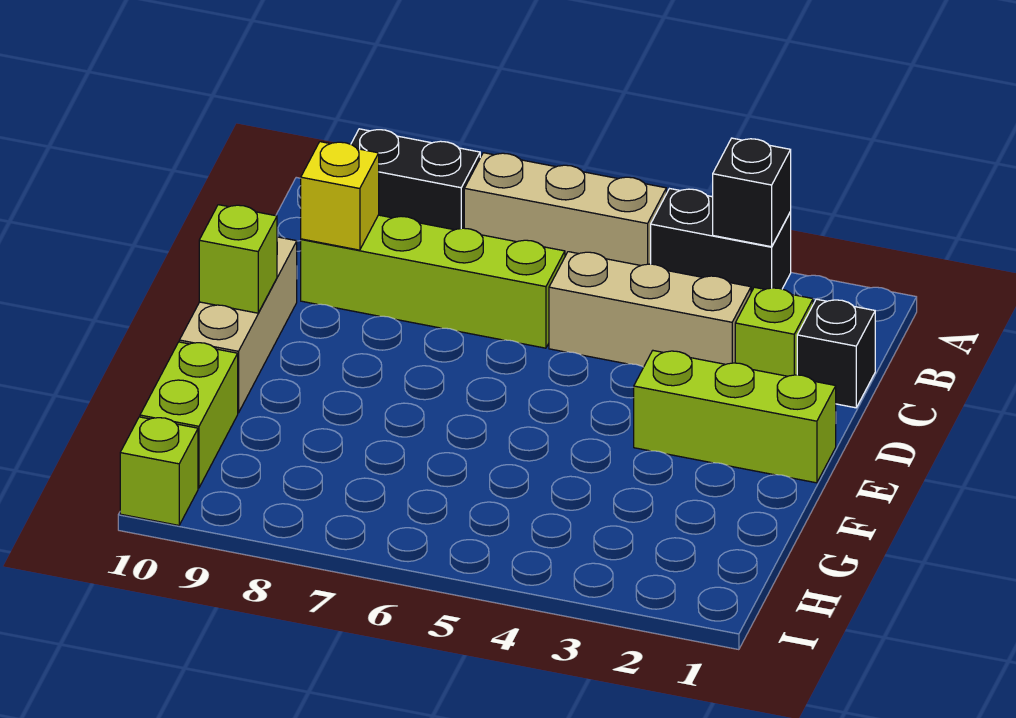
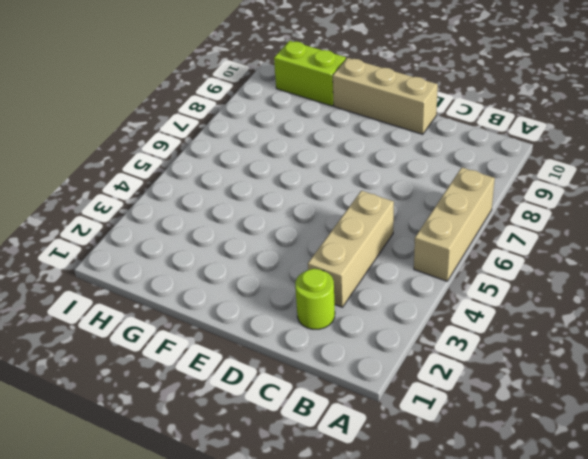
lime round brick C2 level 1 -> lime brick C2 level 1
none -> black brick A3:A4 level 1
none -> black brick A8:A9 level 1
none -> black brick C1 level 1

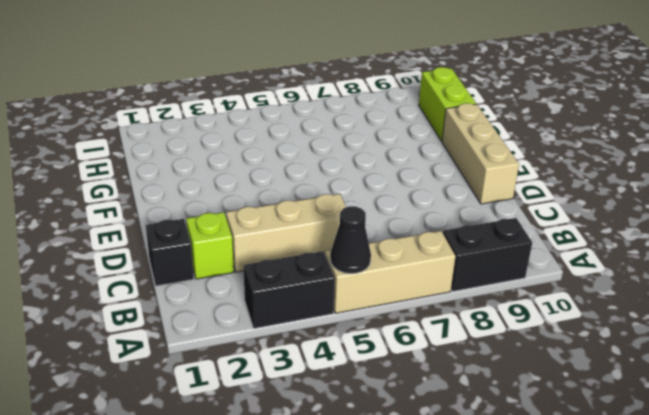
black cone A5 level 2 -> none
none -> lime brick C6:C9 level 1
none -> lime brick E1:E3 level 1
none -> lime brick I10 level 1

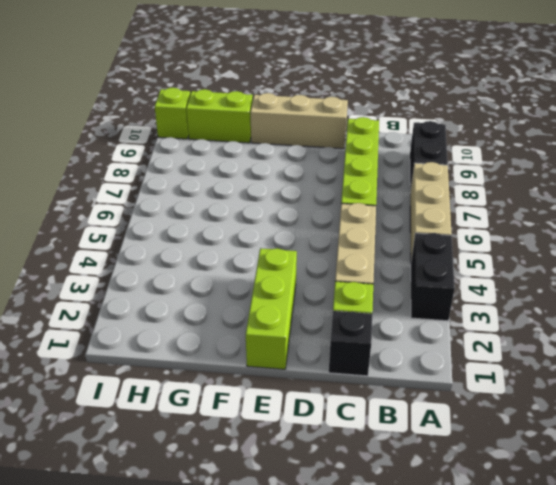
none -> black brick A3 level 2
none -> yellow brick C9 level 2
none -> lime brick E10 level 2

